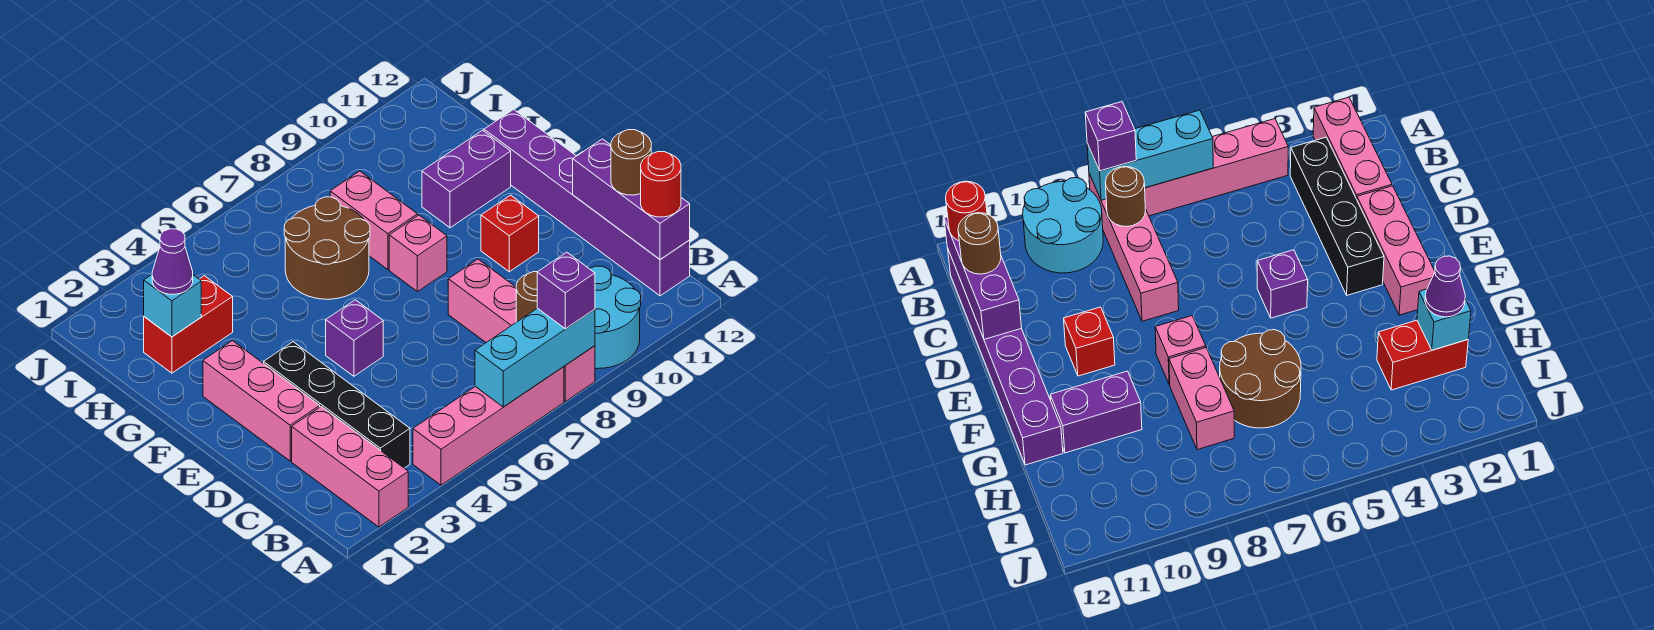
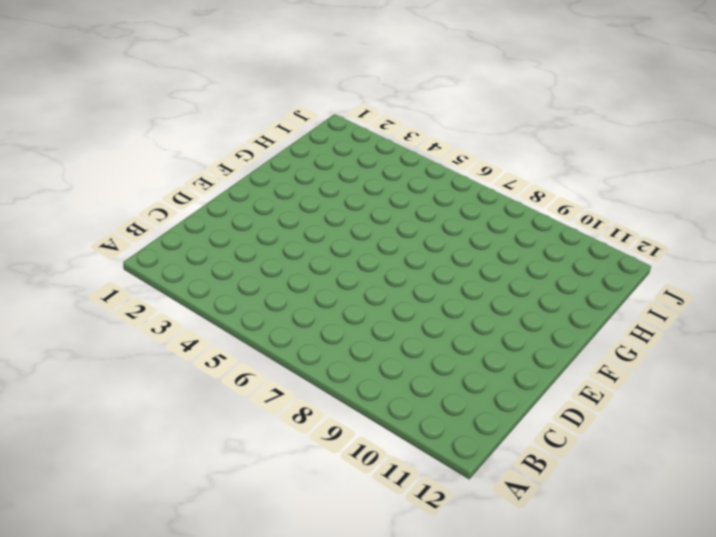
none -> pink brick A2:C2 level 1
none -> pink brick A4:A7 level 1
none -> pink brick A8:D8 level 1

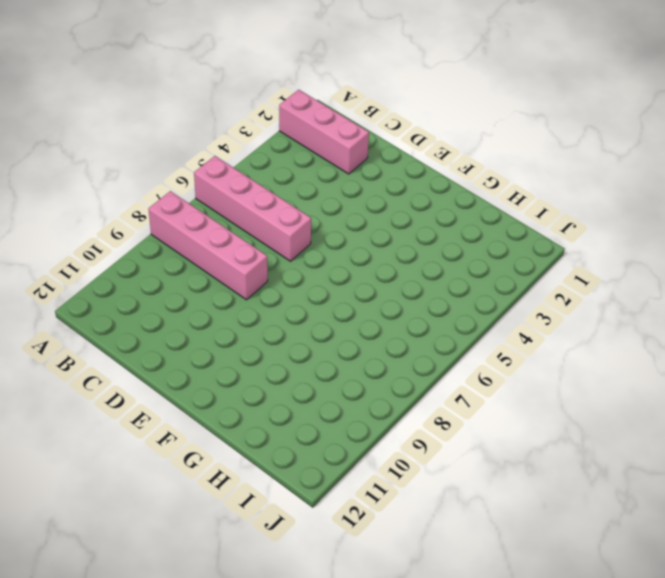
pink brick A6:D6 level 1 -> pink brick A4:A7 level 1
none -> cyan round brick A9:B10 level 1
none -> black brick B3:E3 level 1
none -> purple brick B12:G12 level 1

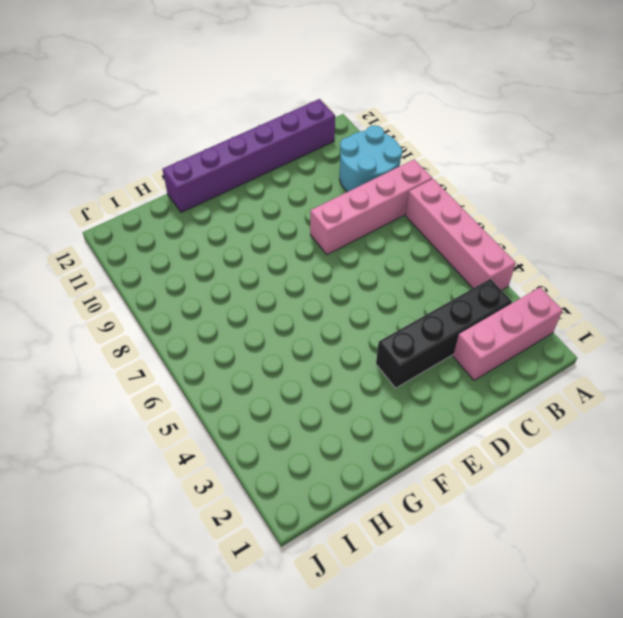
none -> pink brick D2:F2 level 1
none -> purple brick E5 level 1
none -> red brick E10 level 1

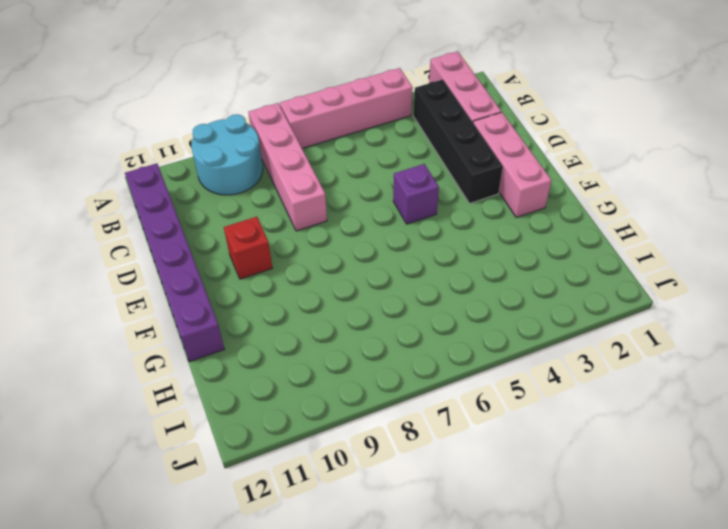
none -> pink brick F8 level 1
none -> brown round brick G6:H7 level 1
none -> pink brick G8:H8 level 1

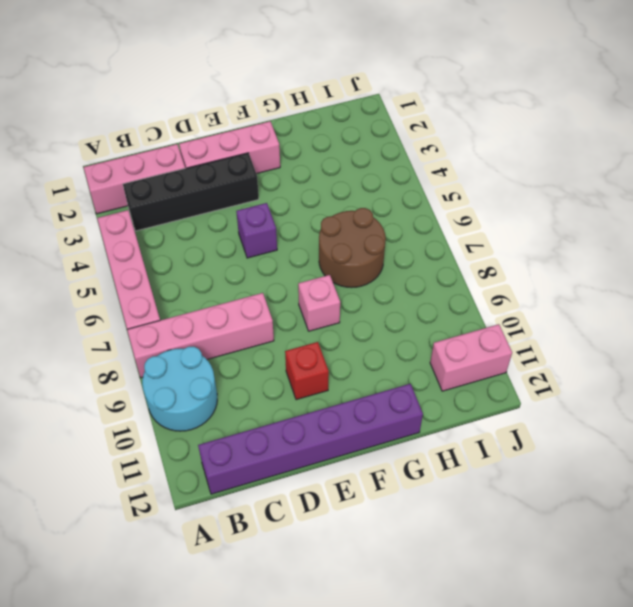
pink brick I11:J11 level 1 -> pink brick G8:H8 level 1
none -> purple brick G10:G11 level 1
none -> red brick H2:H3 level 1
none -> cyan brick A6:A8 level 2

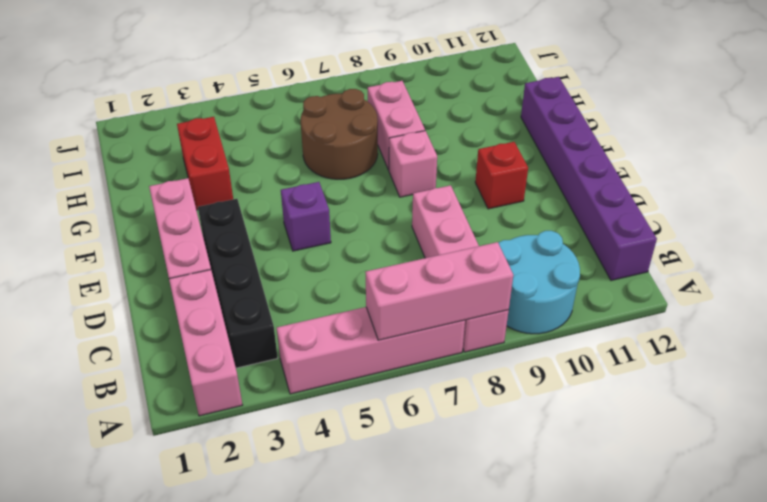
pink brick A6:A8 level 2 -> cyan brick A6:A8 level 2
red brick G3:H3 level 1 -> red brick H2:H3 level 1
none -> purple brick G10:G11 level 1
none -> brown round brick B8 level 2
none -> purple brick B12:D12 level 2

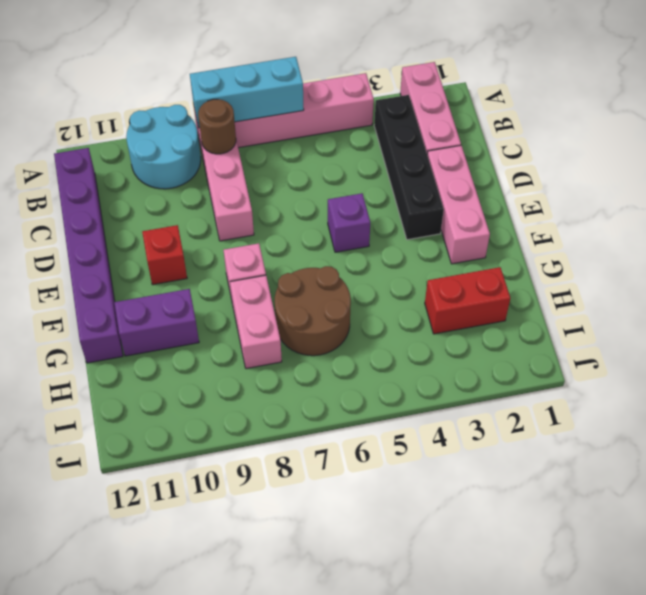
none -> purple brick B12:D12 level 2
none -> cyan brick H2 level 2
none -> purple brick A8 level 3

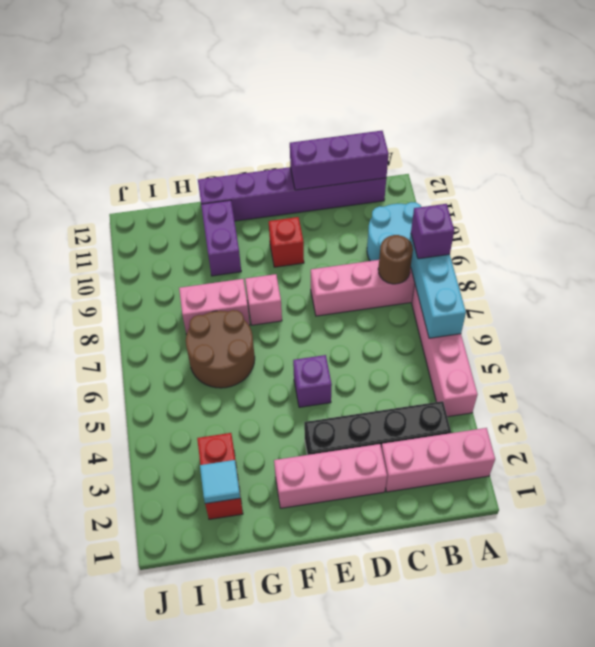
cyan tile H2 level 2 -> cyan brick H2 level 2
none -> red round brick B12 level 3
none -> brown round brick C12 level 3
none -> purple cone H2 level 3

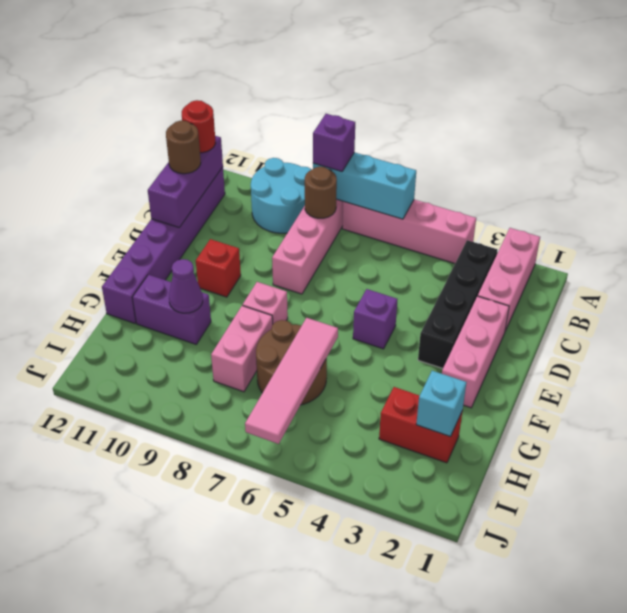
pink tile G6:J6 level 2 -> none
purple cone G10 level 2 -> purple cone H2 level 3

